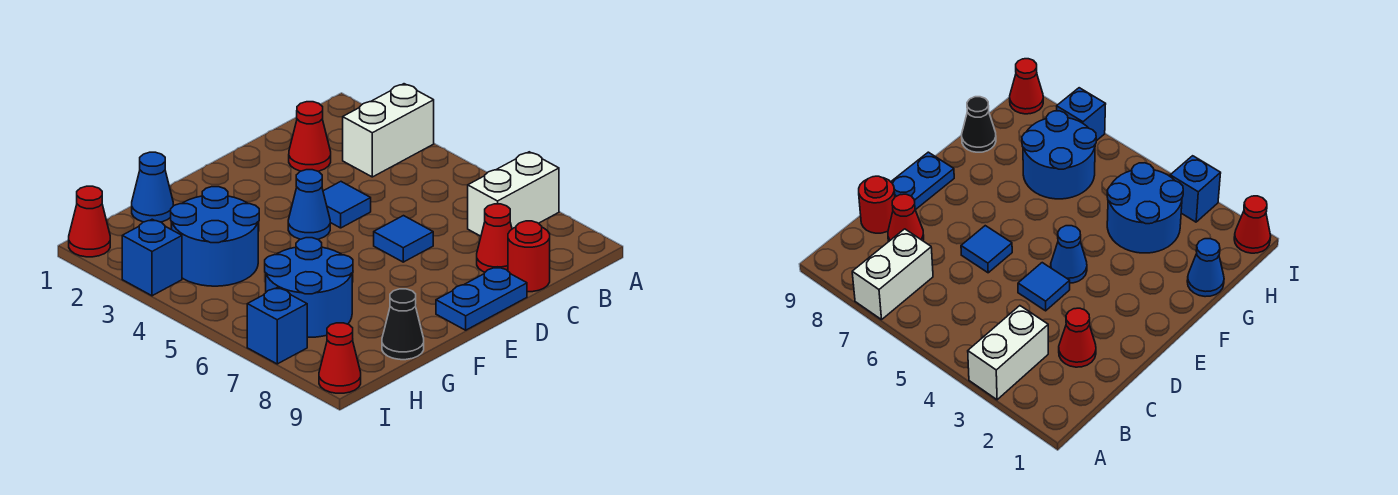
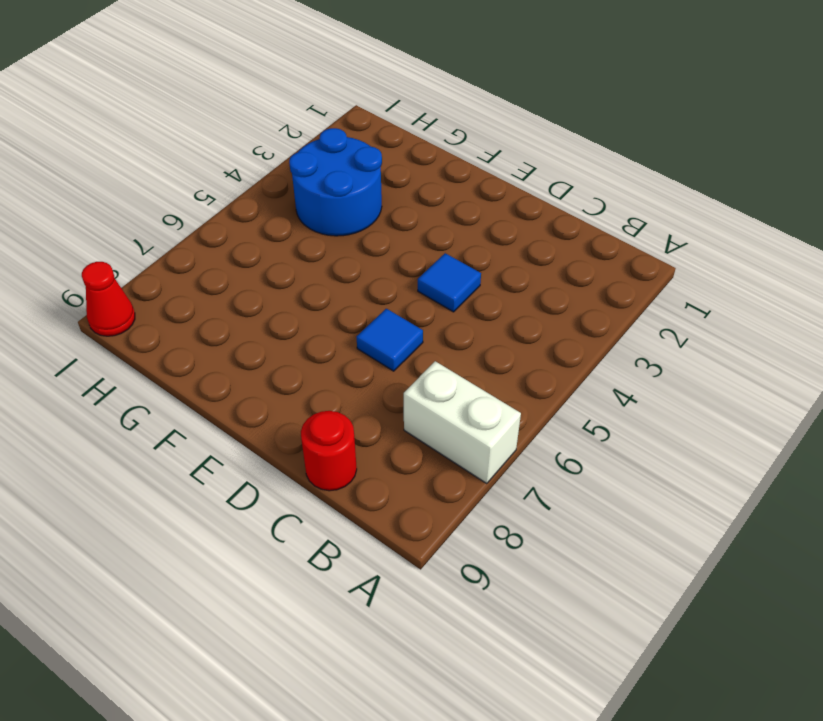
none -> white brick A3:B3 level 1
none -> red cone C2 level 1
none -> red cone C8 level 1

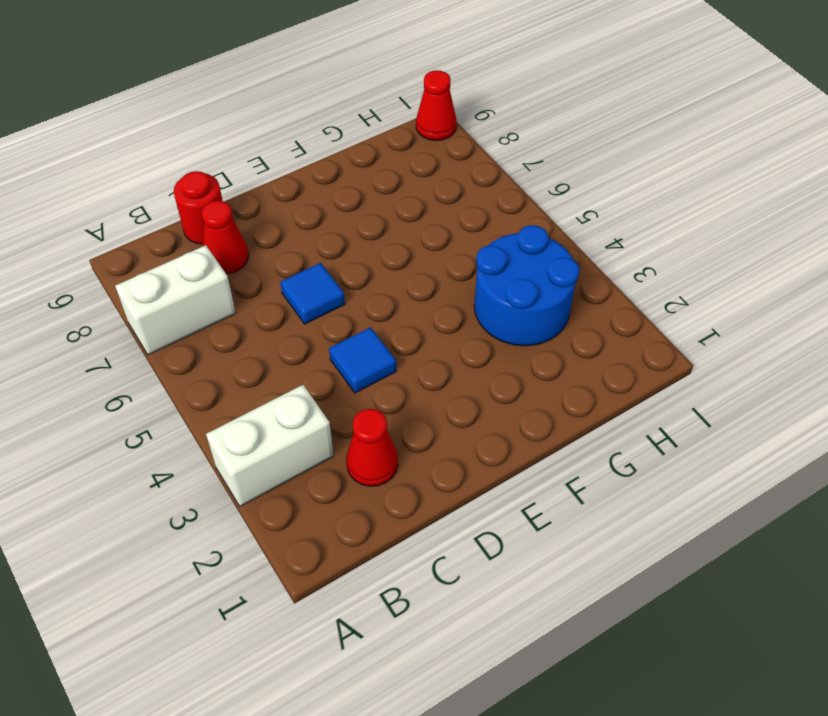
none -> blue plate D9:E9 level 1
none -> blue cone E4 level 1
none -> blue cone G1 level 1

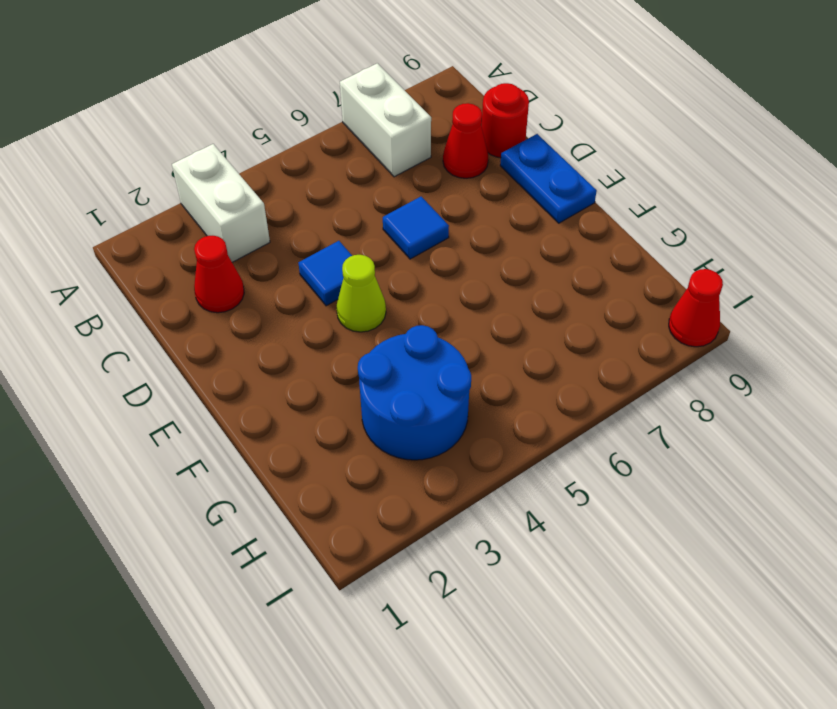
lime cone E4 level 1 -> blue cone E4 level 1
none -> blue cone G1 level 1
none -> blue round brick G6:H7 level 1
none -> black cone G9 level 1

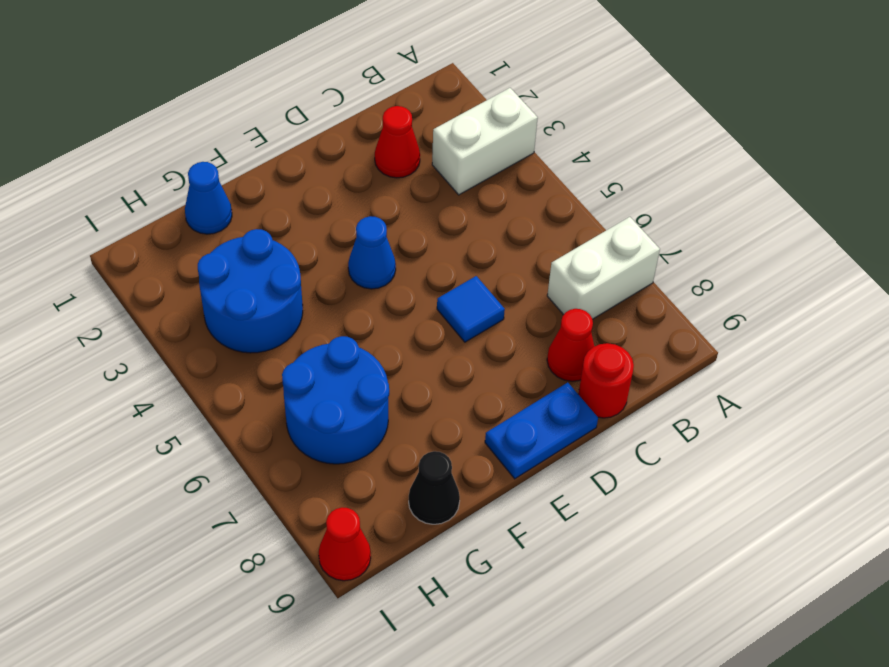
none -> blue tile D4 level 1
none -> red cone I1 level 1
none -> blue brick I3 level 1

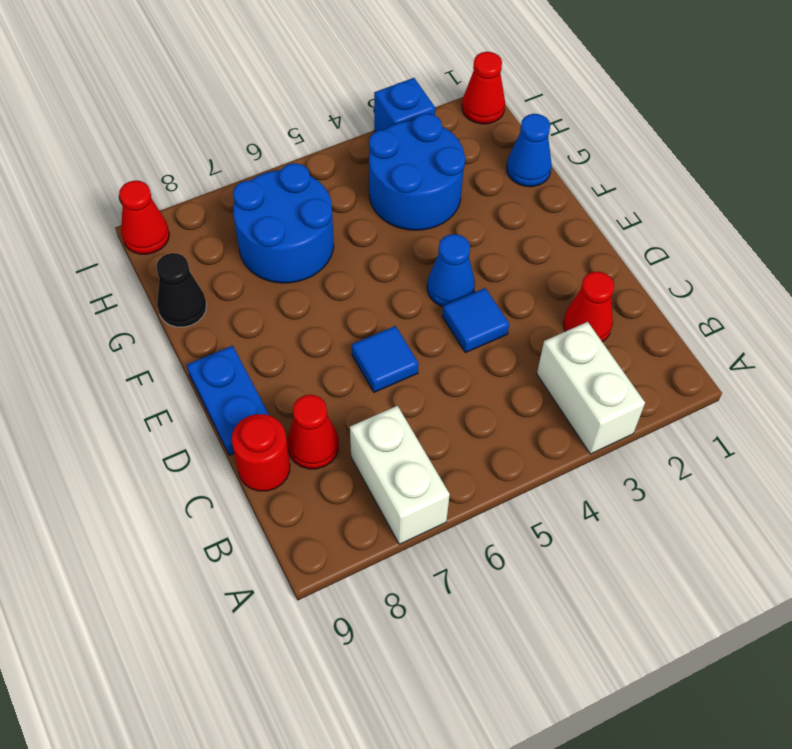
none -> blue brick I7 level 1

